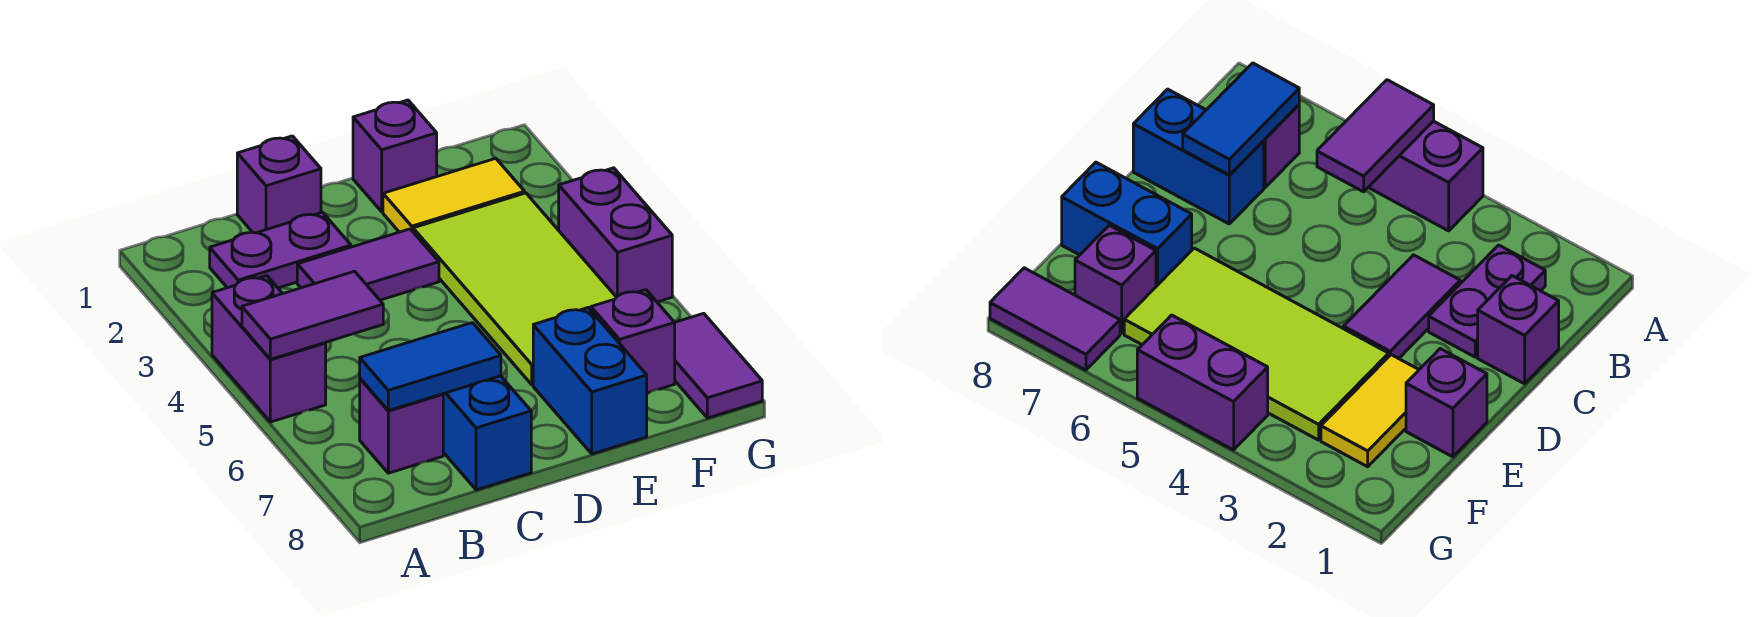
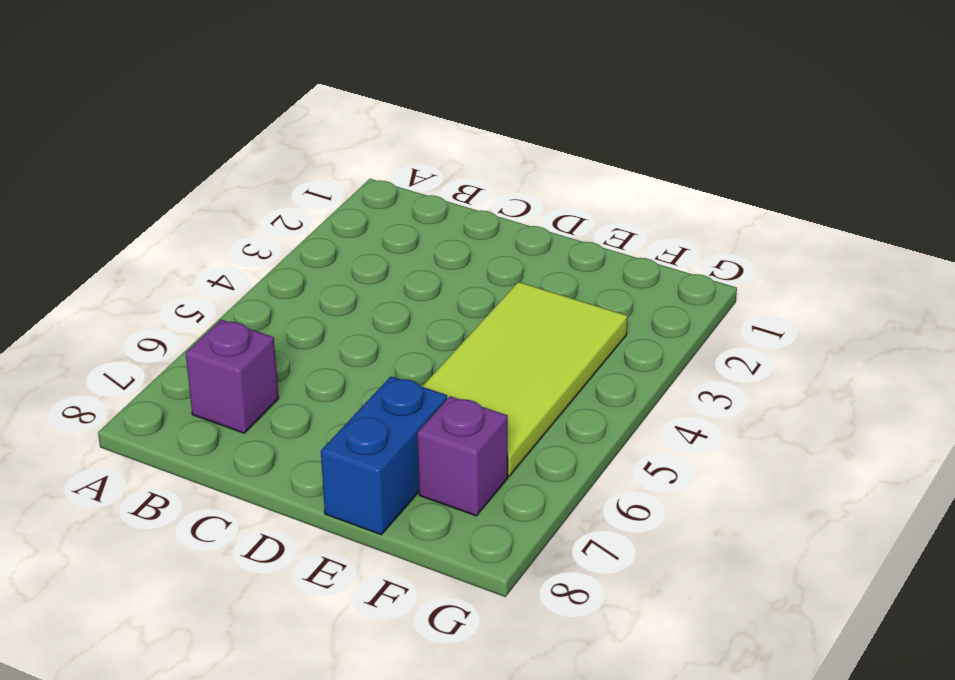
none -> purple brick A4:A5 level 1
none -> purple plate B2:C2 level 1
none -> purple brick C1 level 1

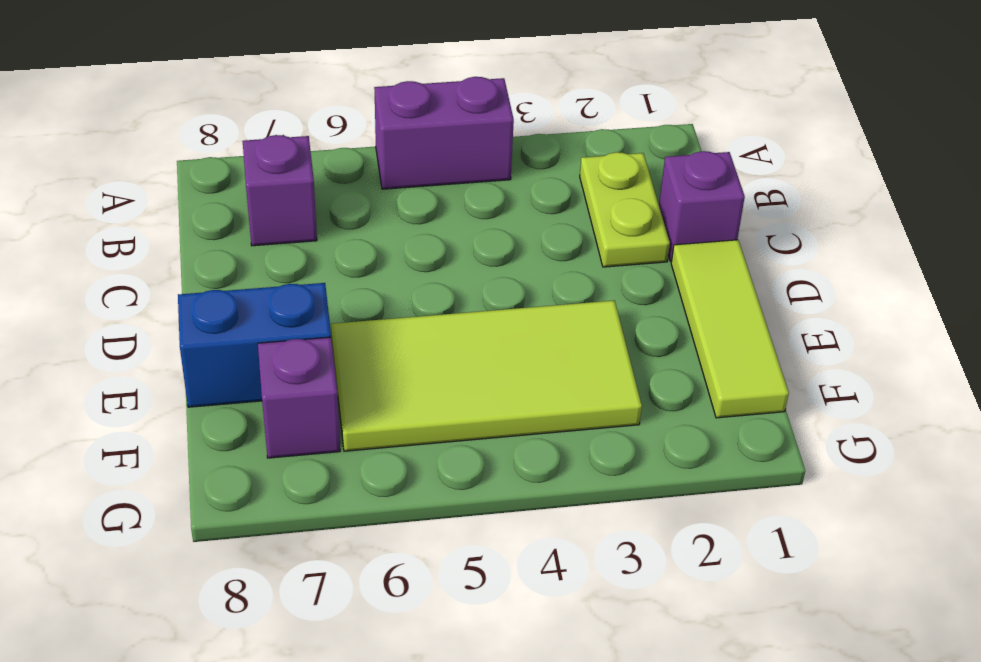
lime plate B2:C2 level 1 -> purple plate B2:C2 level 1
lime tile D1:F1 level 1 -> purple brick E1 level 1
none -> purple tile C3:D3 level 1
none -> blue brick C7:C8 level 1
none -> yellow tile E2:F2 level 1

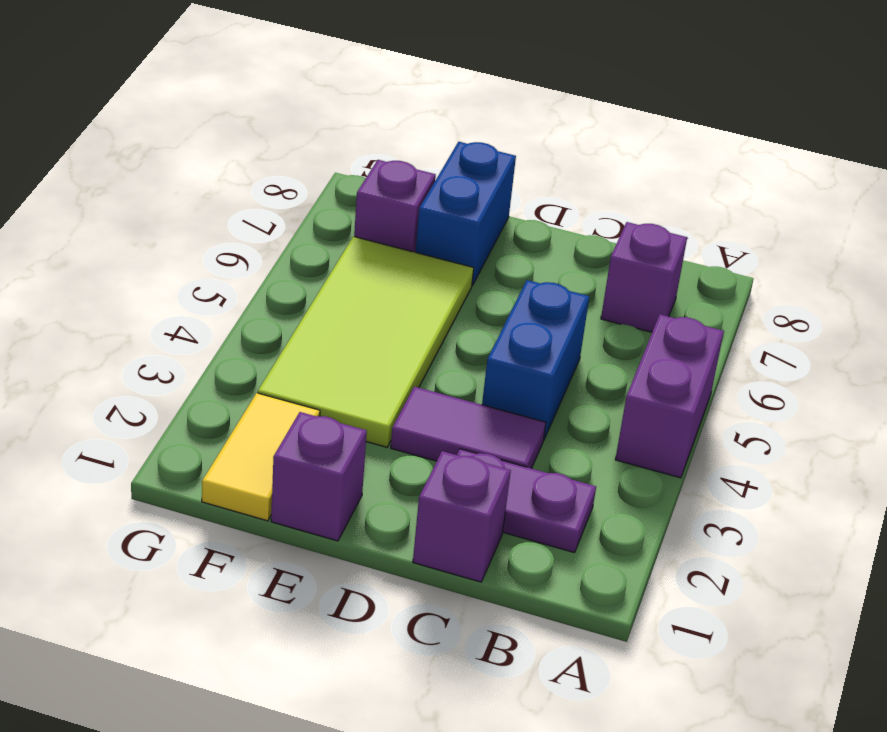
blue brick C4:C5 level 1 -> blue brick C7:C8 level 1
yellow tile F1:F2 level 1 -> yellow tile E2:F2 level 1
none -> purple brick G4:G5 level 1
none -> purple tile G7:G8 level 1
none -> purple tile A5:B5 level 2

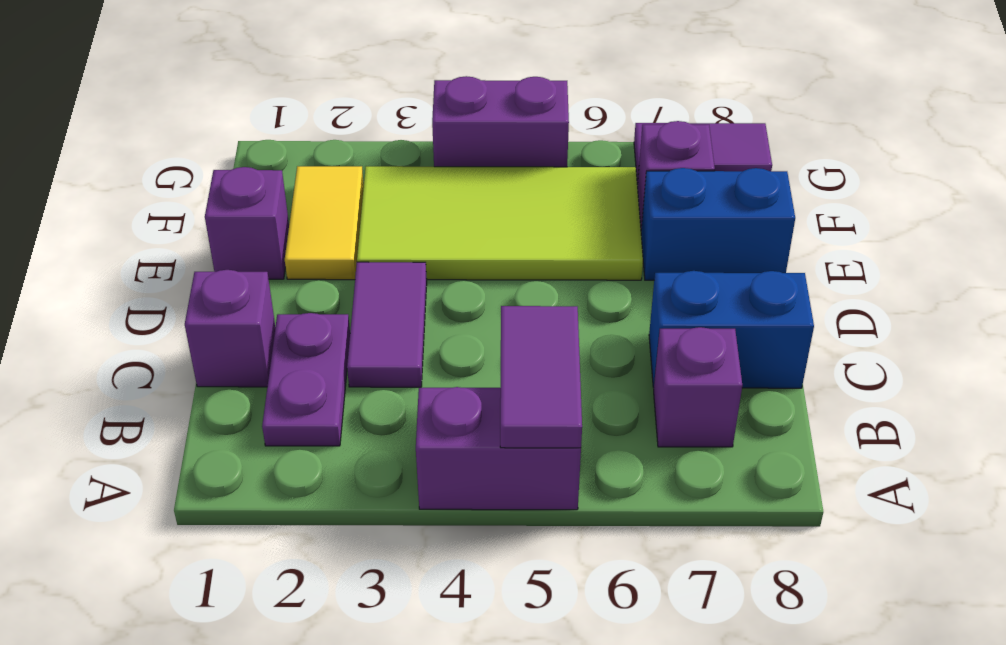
none -> blue tile B7:C7 level 2

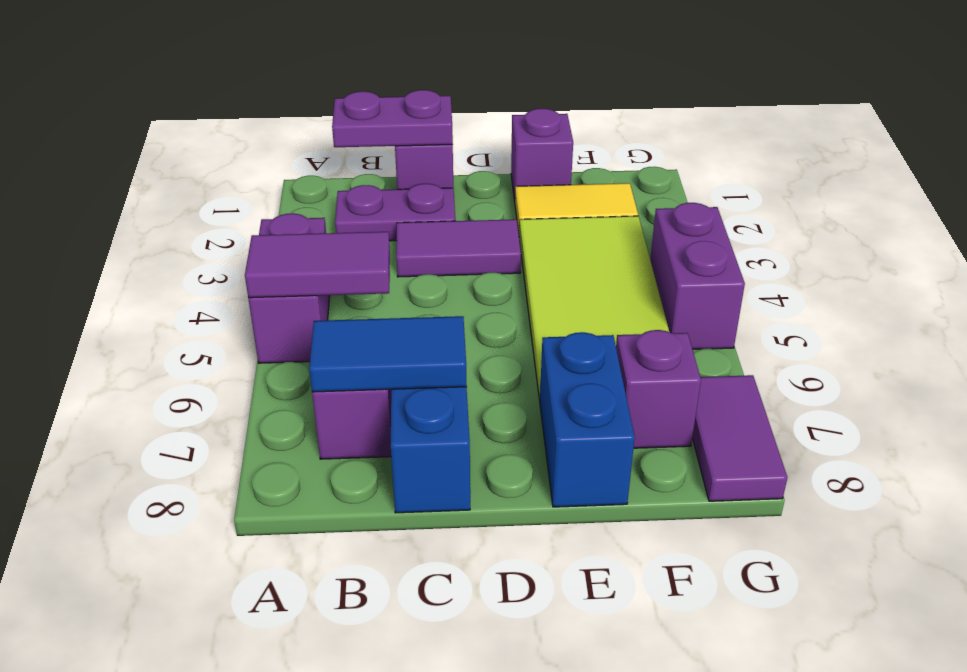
purple plate B1:C1 level 2 -> none

